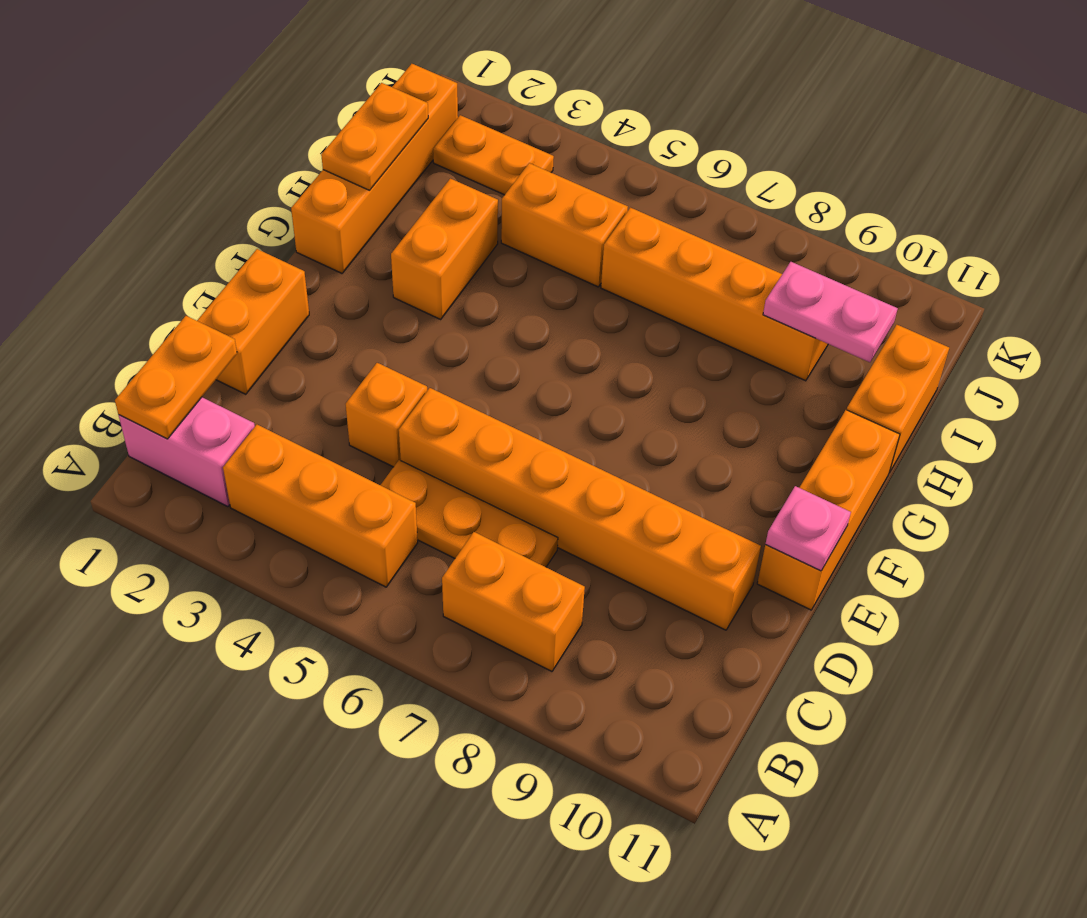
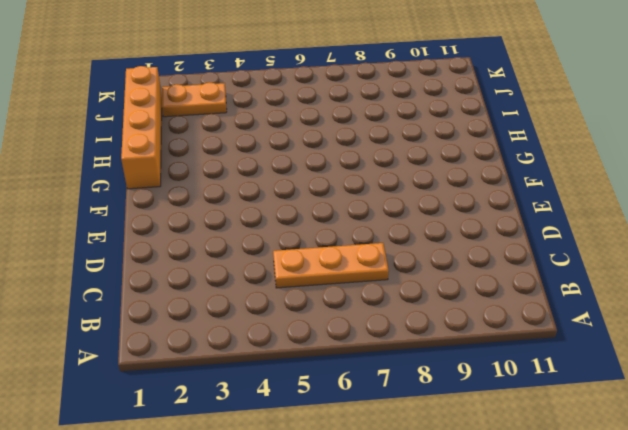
none -> pink brick B1:B2 level 1
none -> orange brick B3:B5 level 1
none -> orange brick B7:B8 level 1

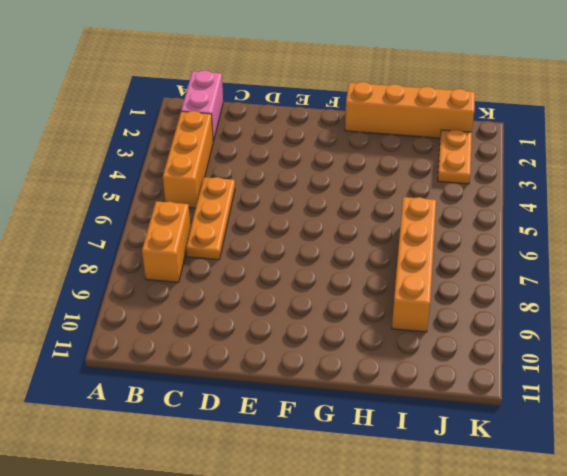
none -> orange brick D1:E1 level 1
none -> orange brick D4 level 1
none -> orange brick D5:D10 level 1

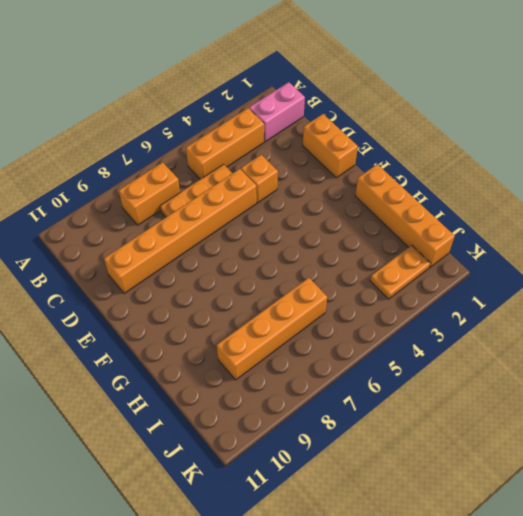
none -> orange brick E11:G11 level 1
none -> orange brick G3:H3 level 1
none -> orange brick H11:I11 level 1

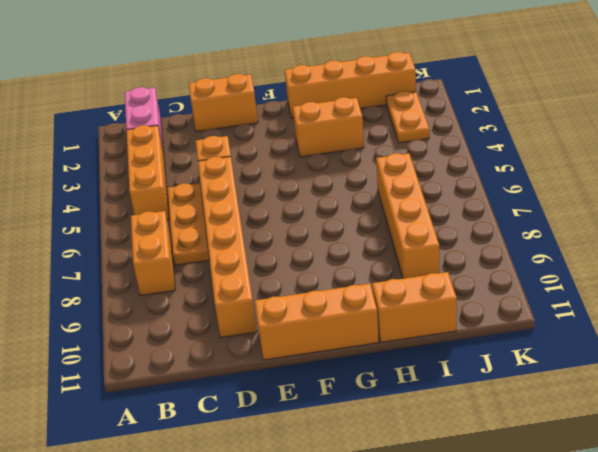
none -> orange brick I4:I5 level 1
none -> orange plate B1:C1 level 2
none -> pink plate E11 level 2

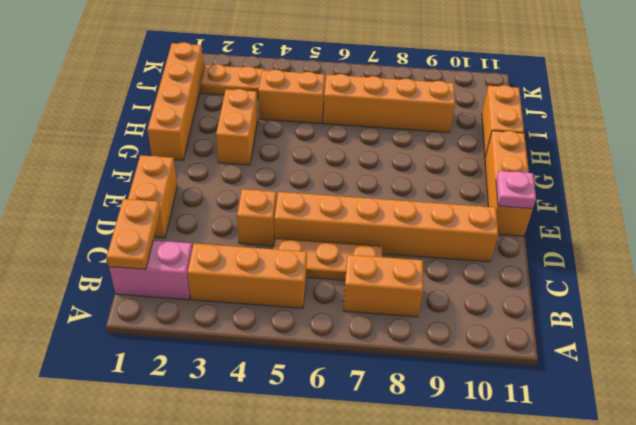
none -> orange plate H1:I1 level 2
none -> pink plate I9:I10 level 2

